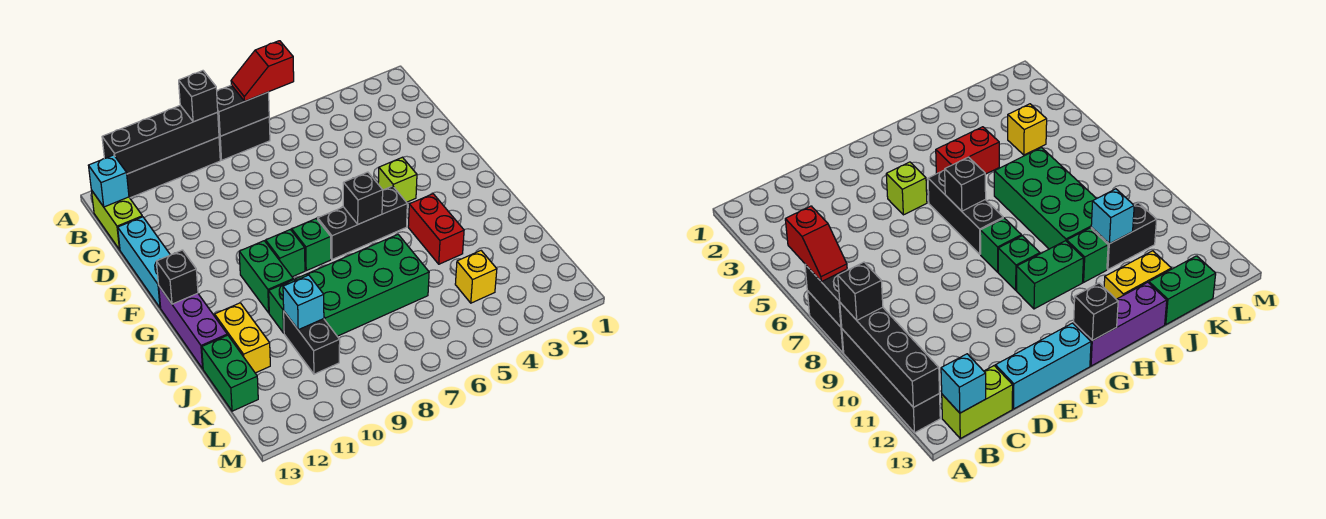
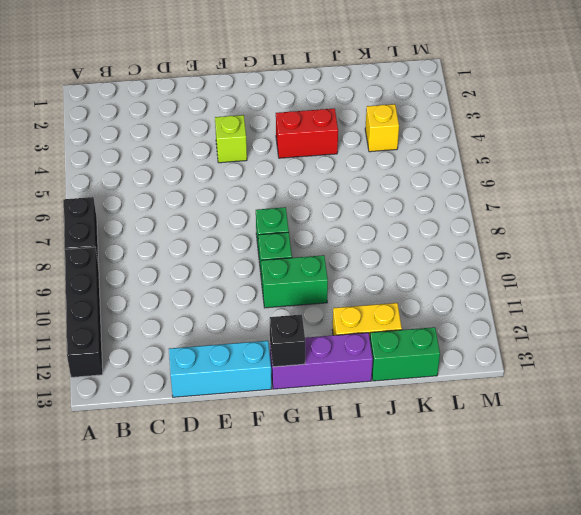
none -> lime brick B13:C13 level 1
none -> black brick G5:G7 level 1
none -> green brick I6:J9 level 1

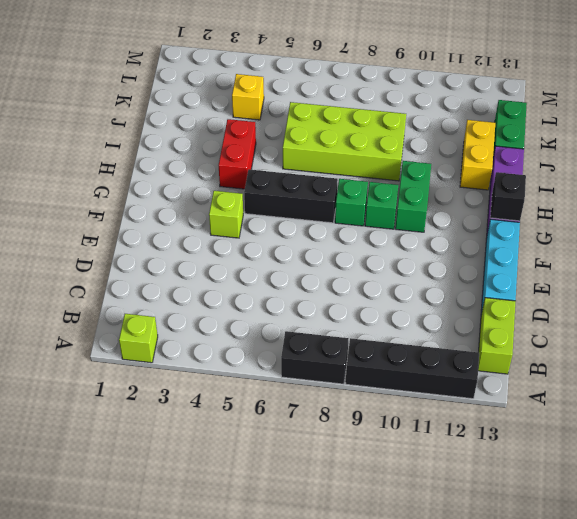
lime brick A2 level 1 -> none
lime brick I6:J9 level 1 -> green brick I6:J9 level 1
none -> green brick I10 level 1
none -> black brick J10:K10 level 1
none -> black brick A7:A8 level 2

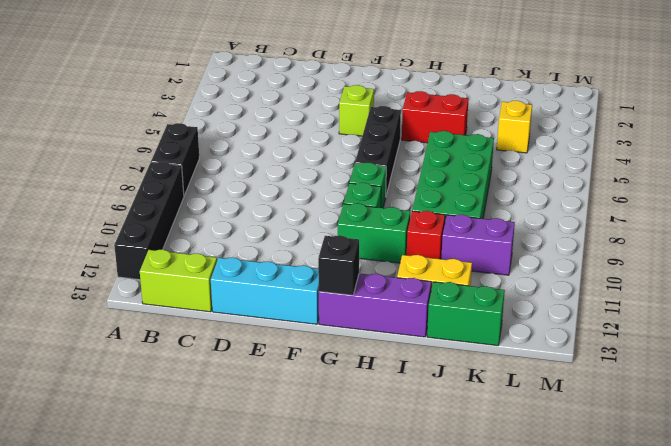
red brick I10 level 1 -> green brick I10 level 1
purple brick J10:K10 level 1 -> black brick J10:K10 level 1
none -> black brick A7:A8 level 2
none -> black brick A9:A12 level 2
none -> cyan brick B13 level 2

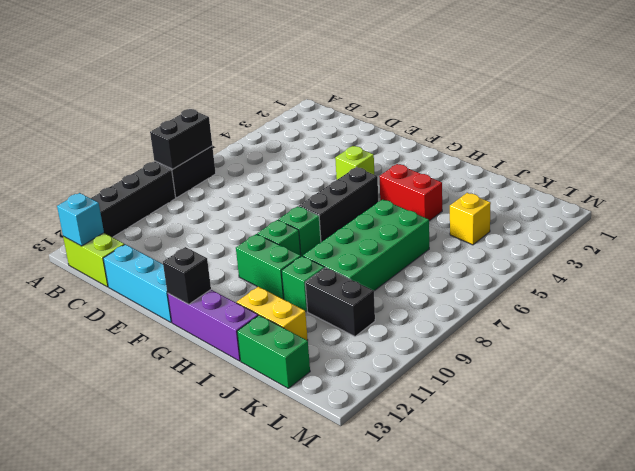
none -> black brick A9:A12 level 2
none -> black brick G6 level 2
none -> cyan brick J10 level 2

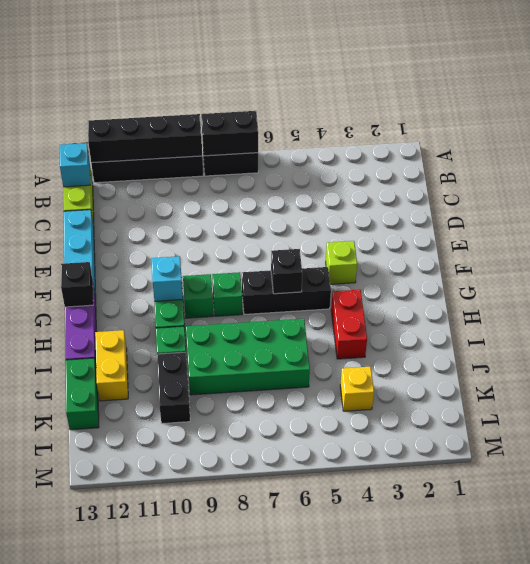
cyan brick G10 level 2 -> cyan brick J10 level 2
none -> red slope A6:A7 level 3 top 6
none -> black brick A9 level 3

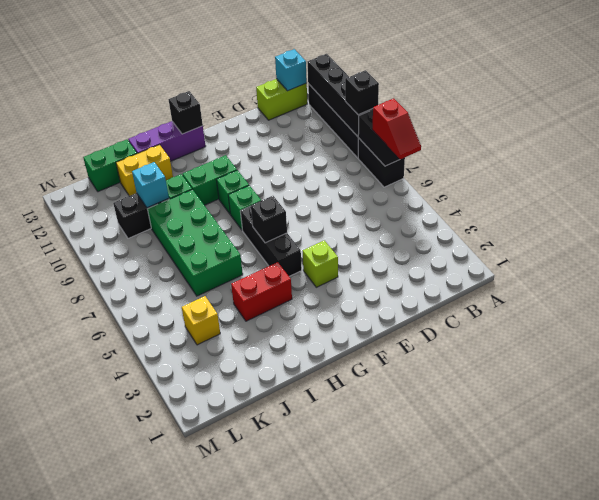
red slope A6:A7 level 3 top 7 -> red slope A6:A7 level 3 top 6
none -> cyan brick D13:F13 level 1

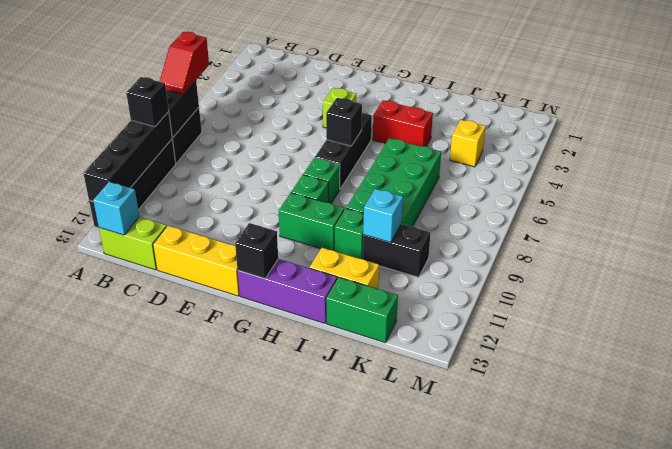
yellow brick D13:F13 level 1 -> cyan brick D13:F13 level 1

